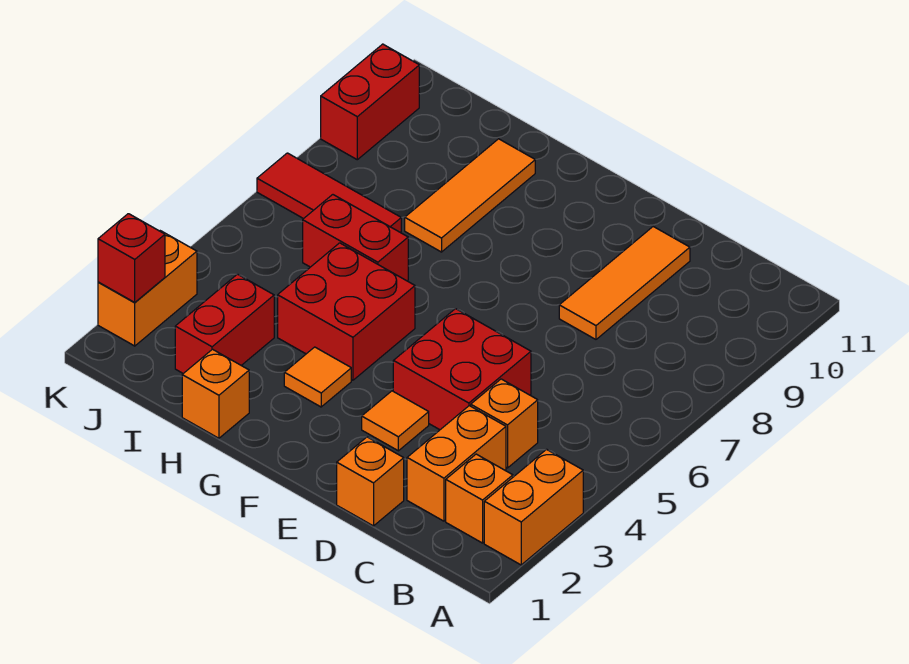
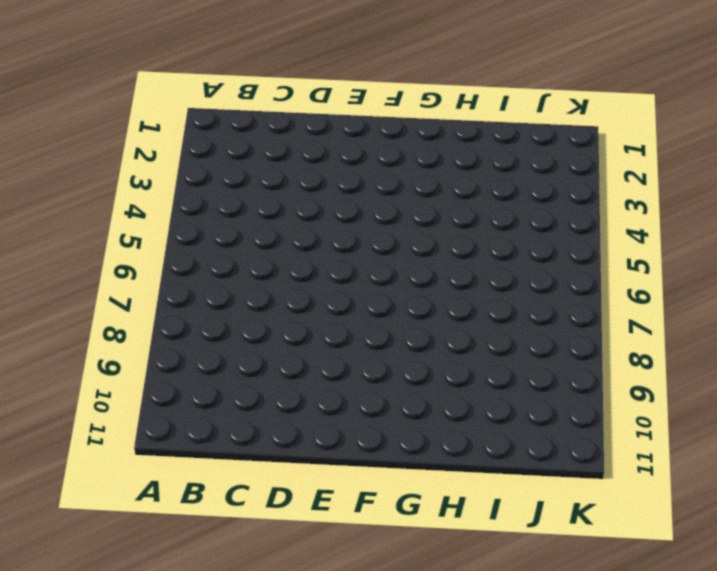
none -> orange brick A2:A3 level 1
none -> orange brick B2 level 1
none -> orange brick C2:C3 level 1

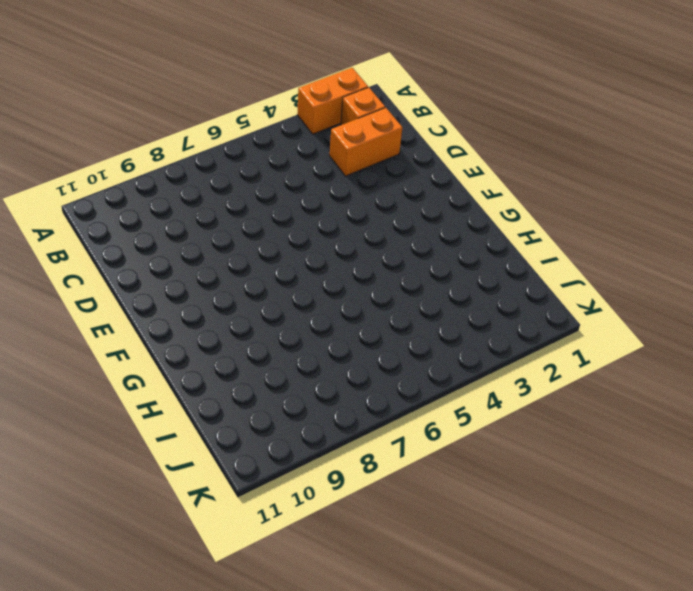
none -> orange brick C4 level 1
none -> orange brick D1 level 1
none -> red brick D4:E5 level 1

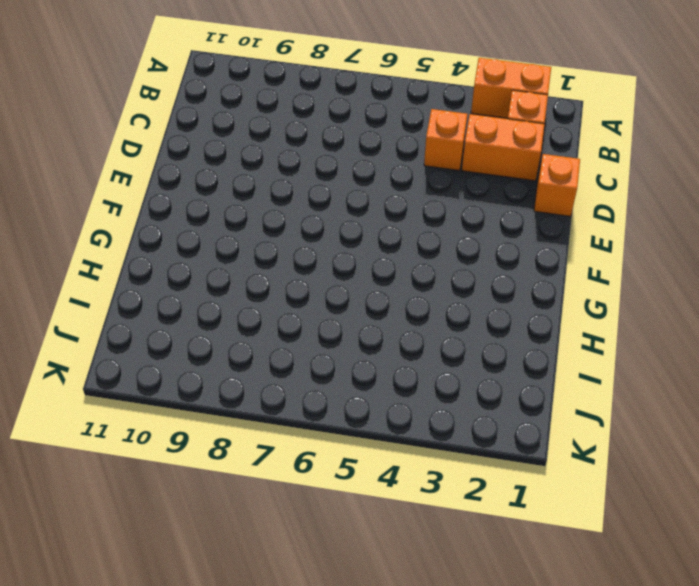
none -> red brick D4:E5 level 1
none -> orange tile D8:D10 level 1
none -> orange tile E3 level 1

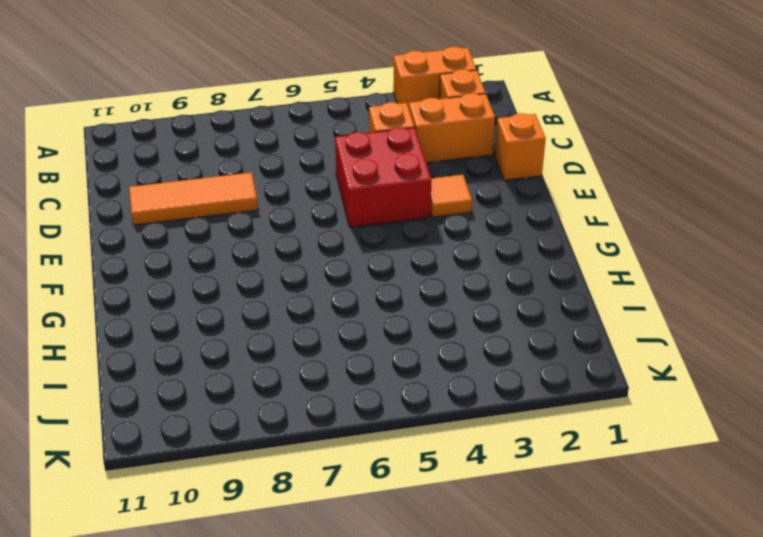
none -> orange tile G3 level 1
none -> red brick G4:H5 level 1
none -> orange brick H1 level 1

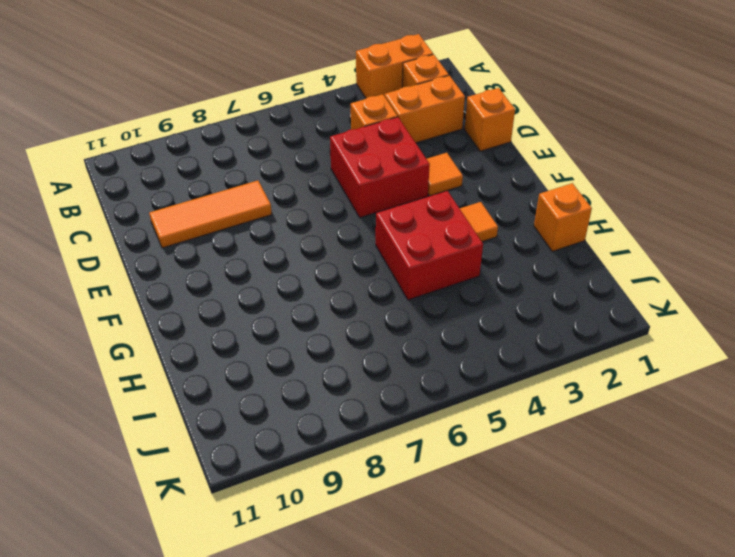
none -> red brick H6:I6 level 1
none -> orange tile H8:H10 level 1
none -> red brick I2:I3 level 1

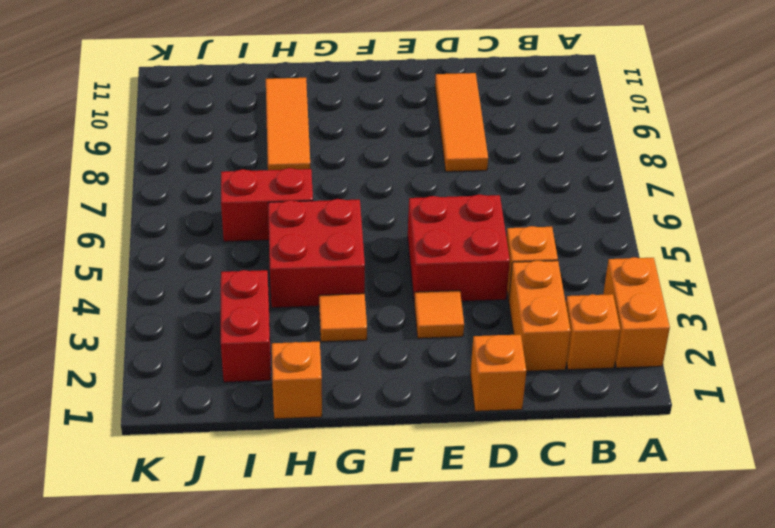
none -> red tile I7:K7 level 1
none -> orange brick K2:K3 level 1
none -> red brick K9:K10 level 1

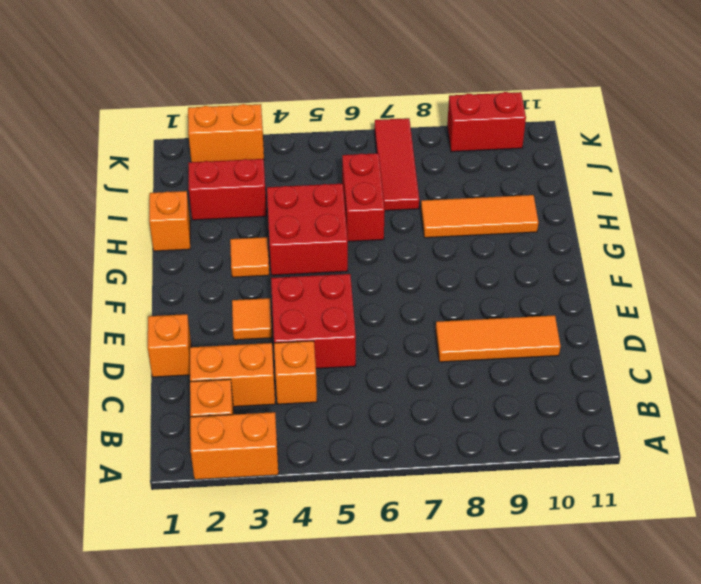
none -> red brick K2 level 2

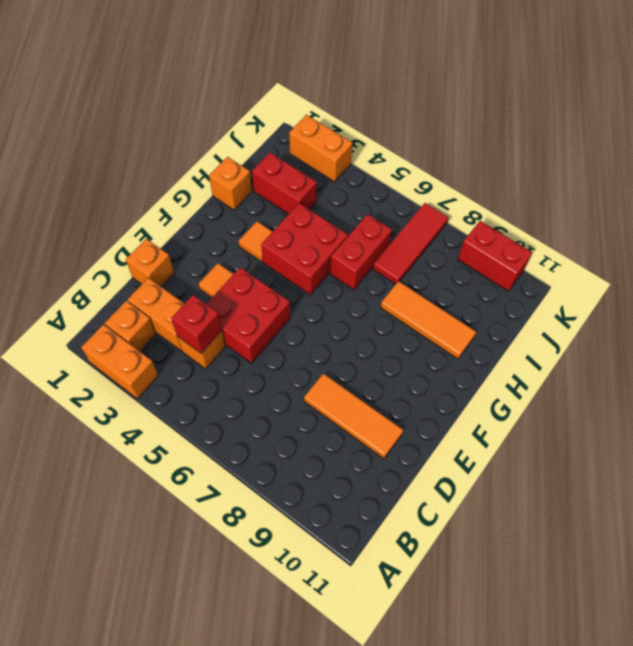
red brick C4 level 2 -> red brick K2 level 2

